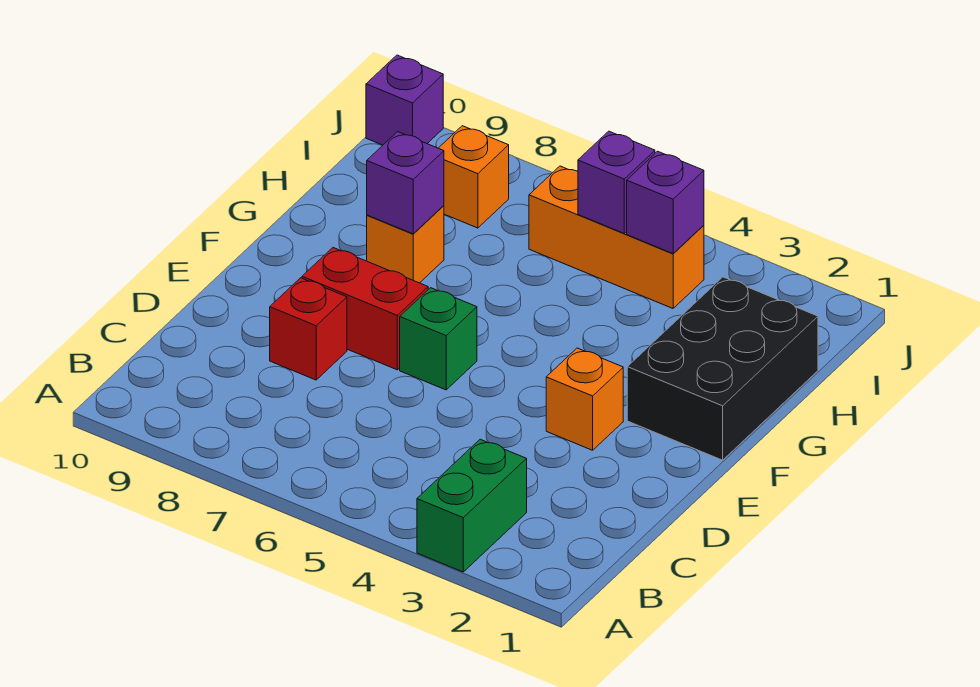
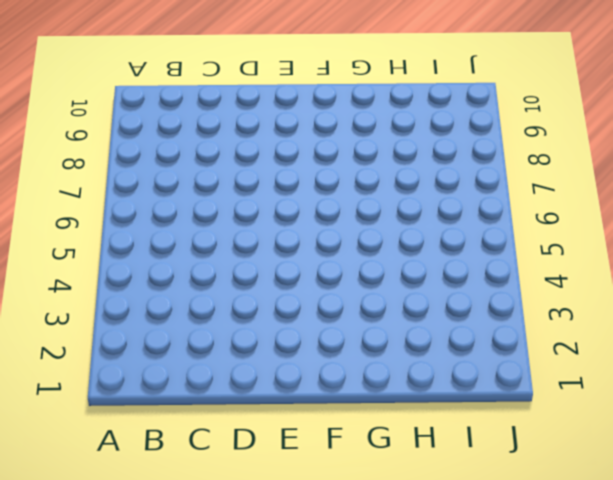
none -> green brick A3:B3 level 1
none -> red brick D8 level 1
none -> orange brick E3 level 1

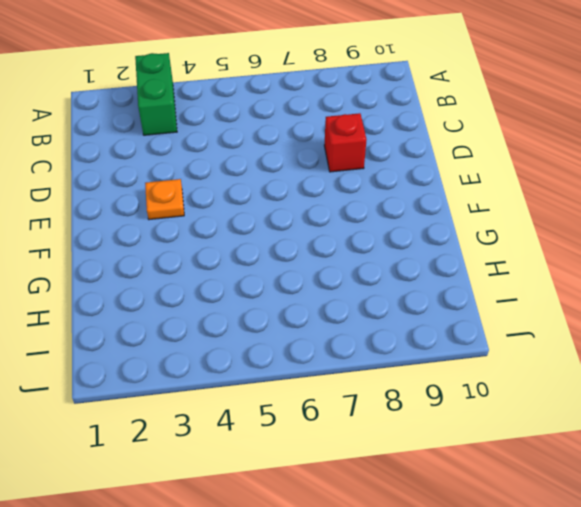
orange plate E3 level 1 -> orange brick E3 level 1
none -> green brick E6 level 1
none -> red brick E7:E8 level 1
none -> black brick F1:H2 level 1

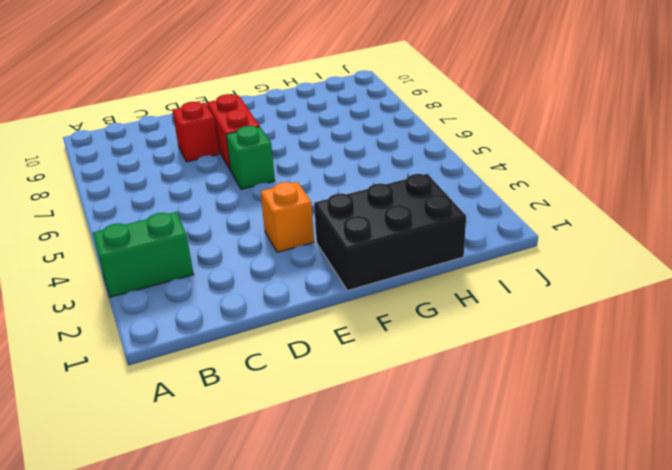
none -> orange brick G8 level 1
none -> orange brick I4:I6 level 1
none -> orange brick I8 level 1

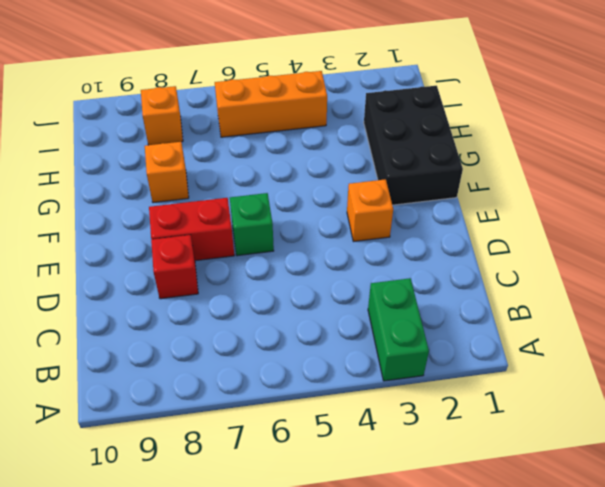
none -> purple brick J10 level 1
none -> purple brick G8 level 2
none -> purple brick I4 level 2

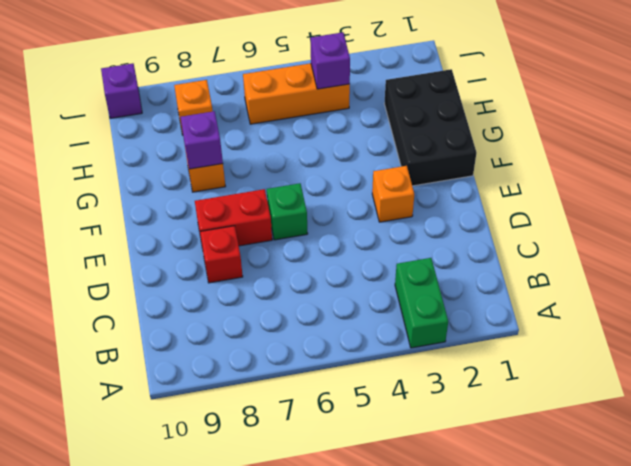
none -> purple brick I5 level 2

